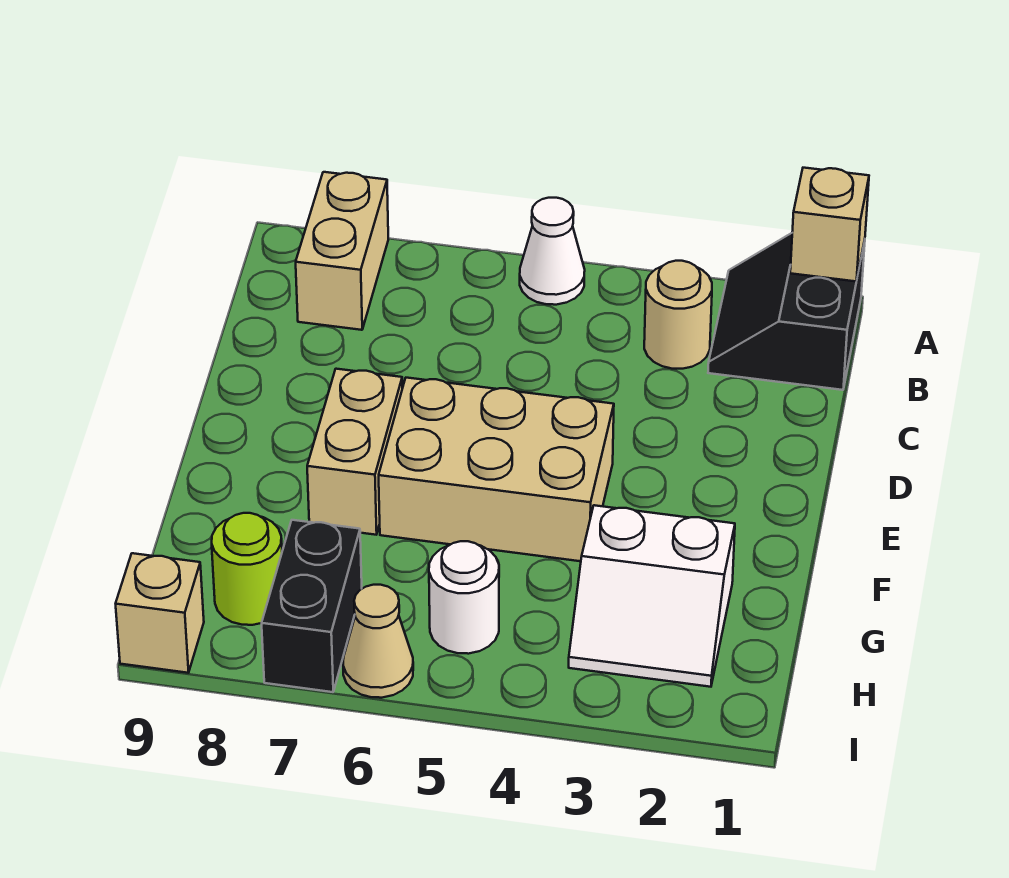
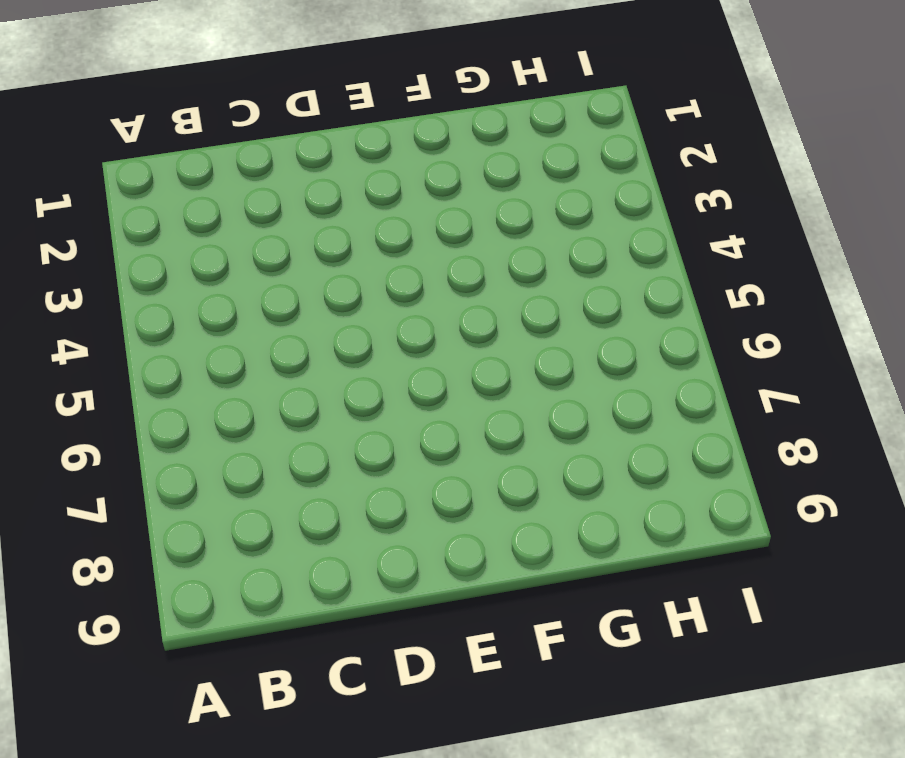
none -> black slope A1:B2 level 1 top 1
none -> white cone A5 level 1
none -> tan brick A8:B8 level 1

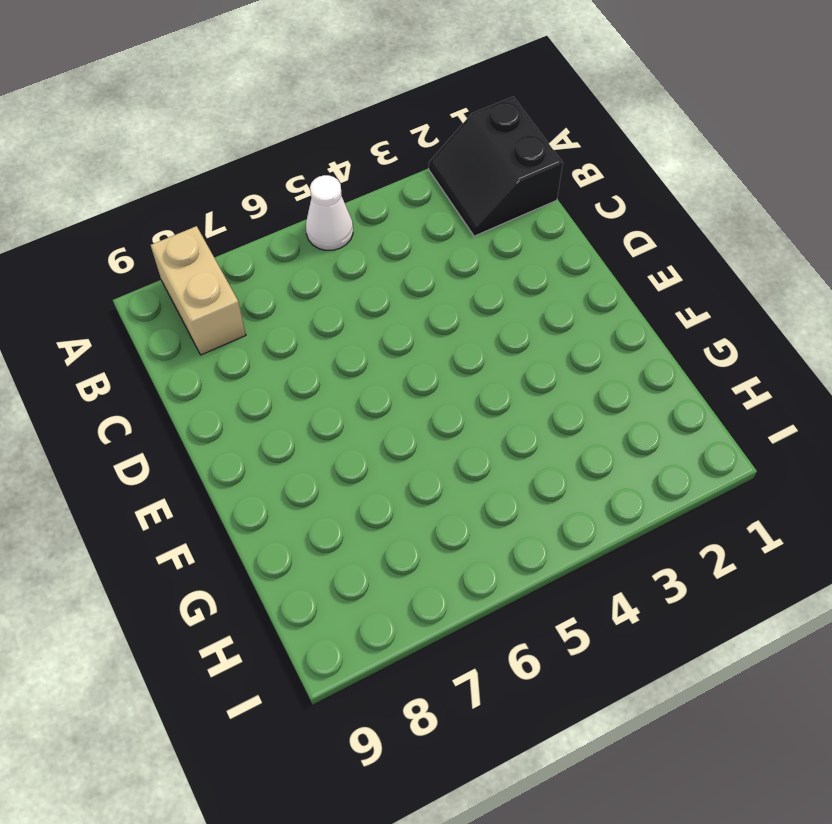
none -> tan round brick B3 level 1
none -> tan brick E4:F6 level 1
none -> tan brick E7:F7 level 1

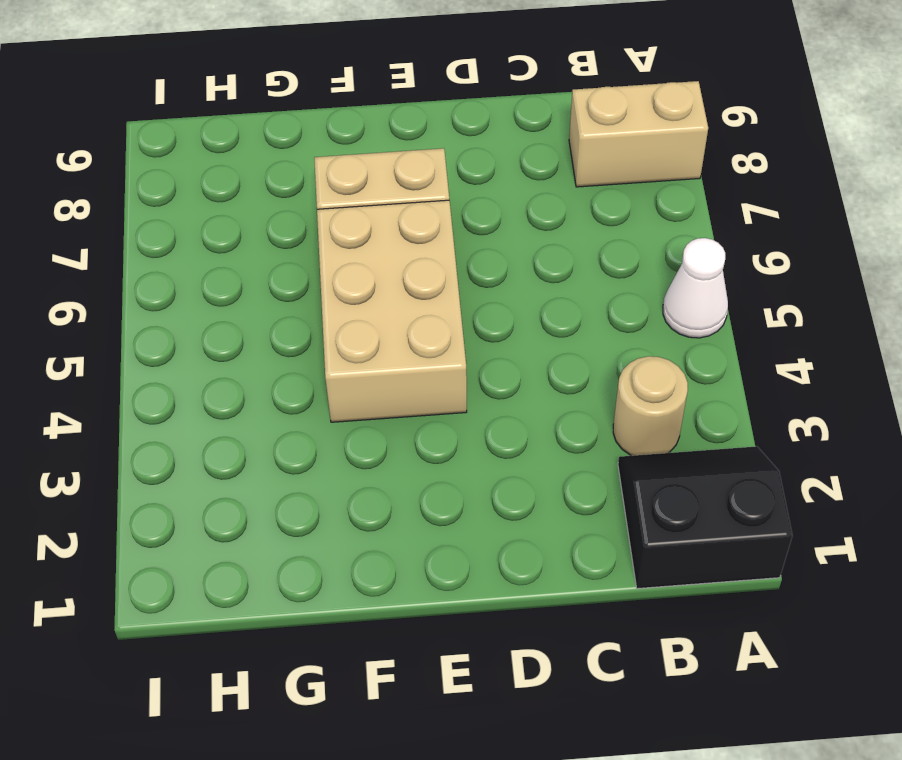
none -> white slope G2:H3 level 1 top G
none -> white round brick H5 level 1
none -> black brick H7:I7 level 1

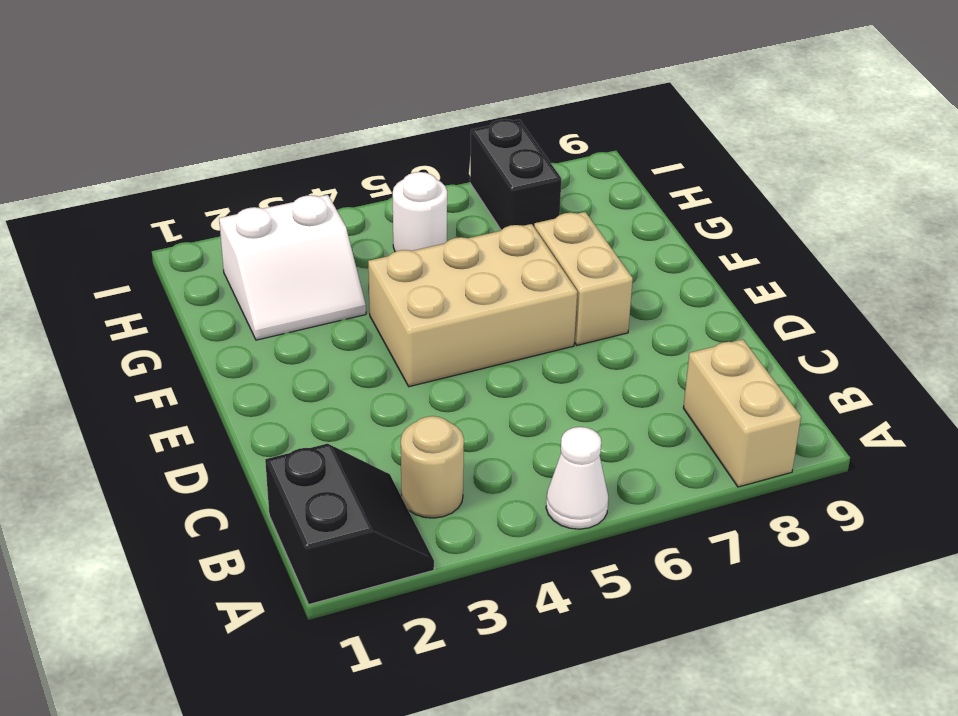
white slope G2:H3 level 1 top H -> white slope G2:H3 level 1 top G
none -> lime round brick H8 level 1
none -> tan cone I6 level 1
none -> tan brick I9 level 1

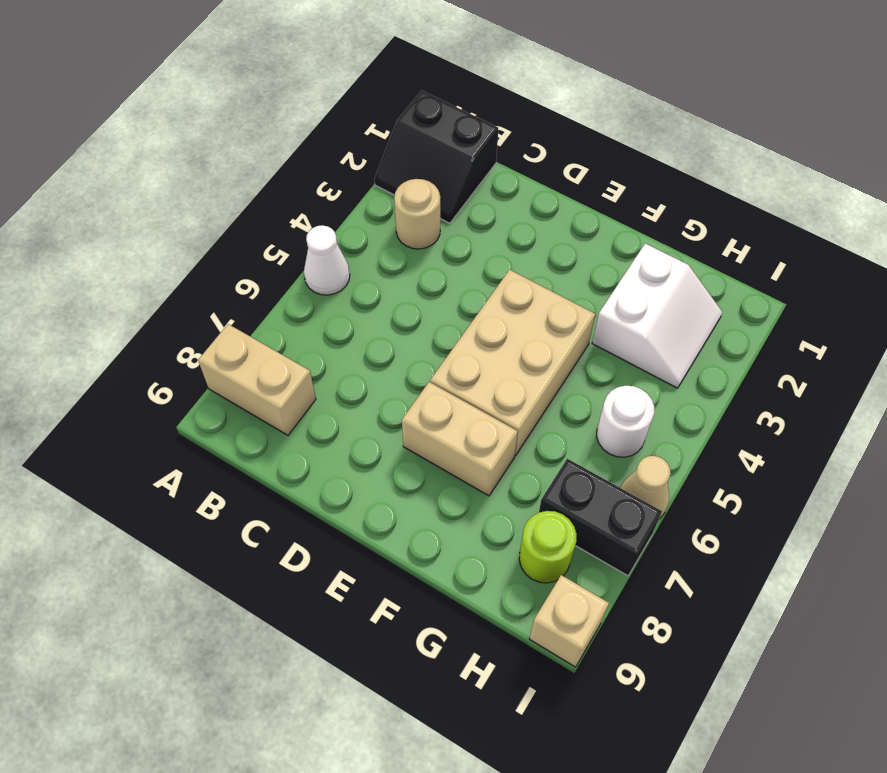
none -> tan brick A1 level 2

